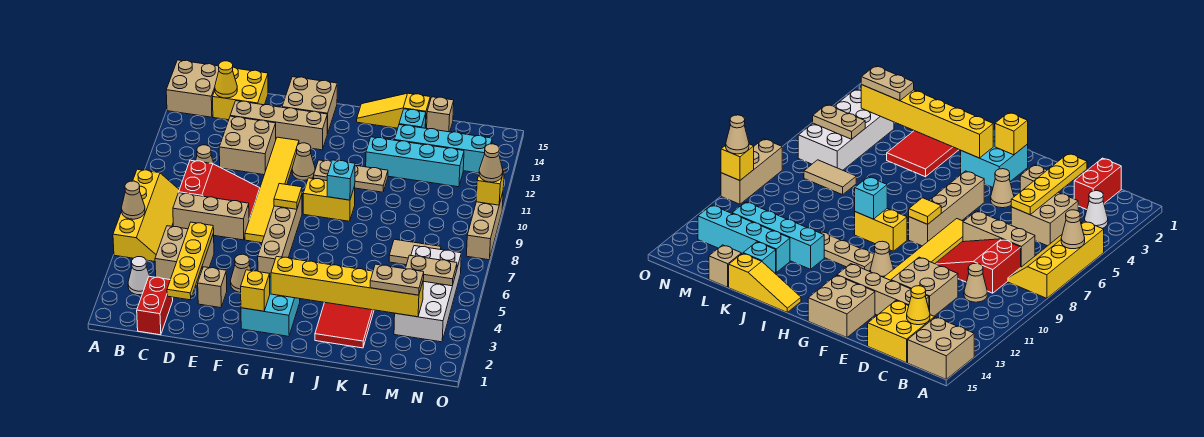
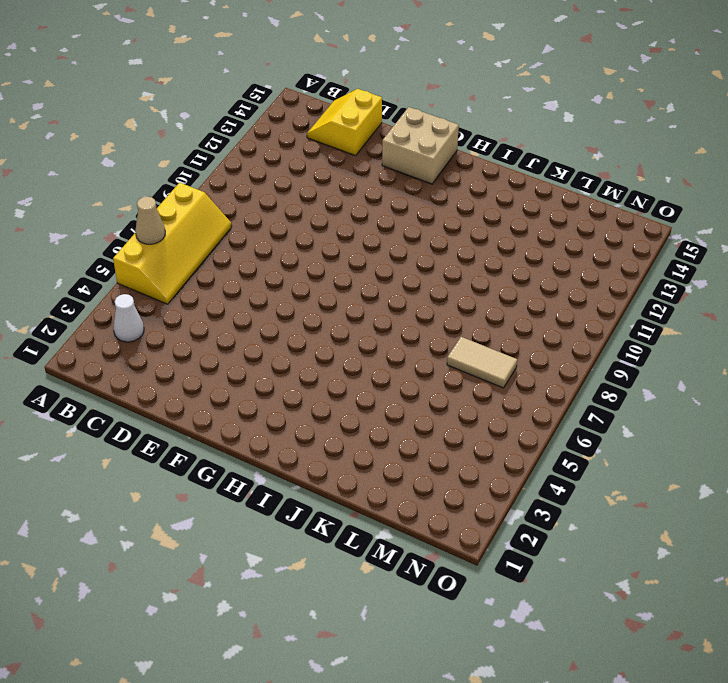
yellow slope C14:D15 level 1 top D -> yellow brick C14:D15 level 1
none -> tan brick A14:B15 level 1
none -> red brick C1:C2 level 1
none -> tan brick C4:D5 level 1
none -> tan brick C7:E7 level 1

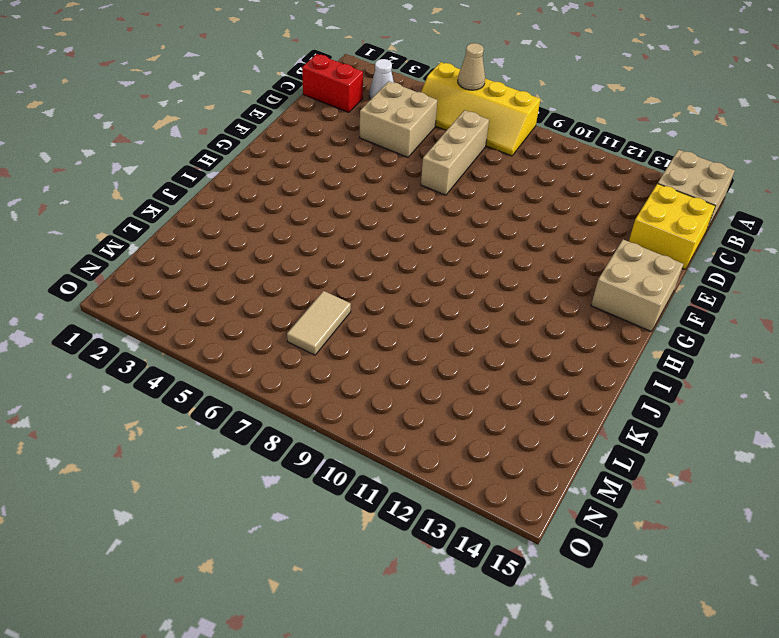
none -> red slope C8:E9 level 1 top C
none -> tan cone C10 level 1
none -> tan brick D11:E12 level 1
none -> tan brick D13:G13 level 1

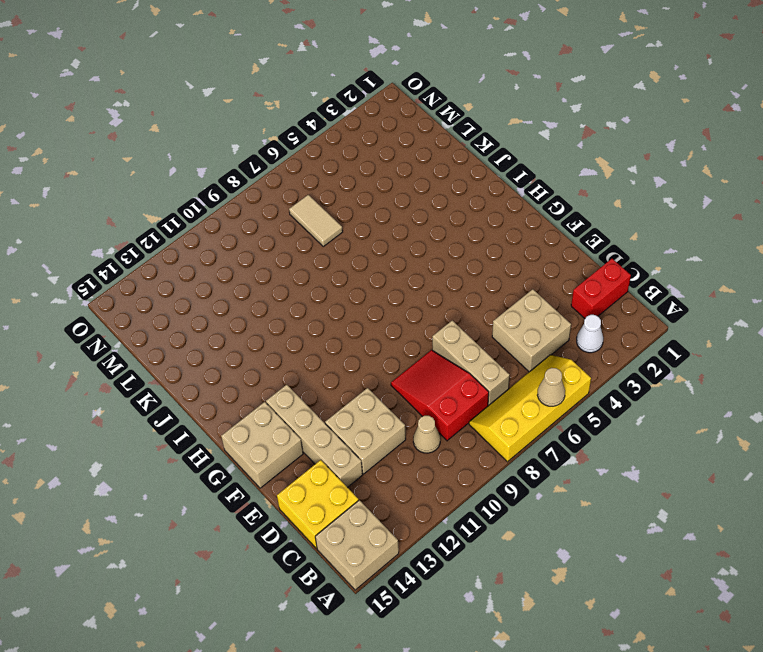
none -> tan brick E3 level 1
none -> tan cone F4 level 1
none -> yellow tile F7:F12 level 1
none -> cyan brick G2:H3 level 1

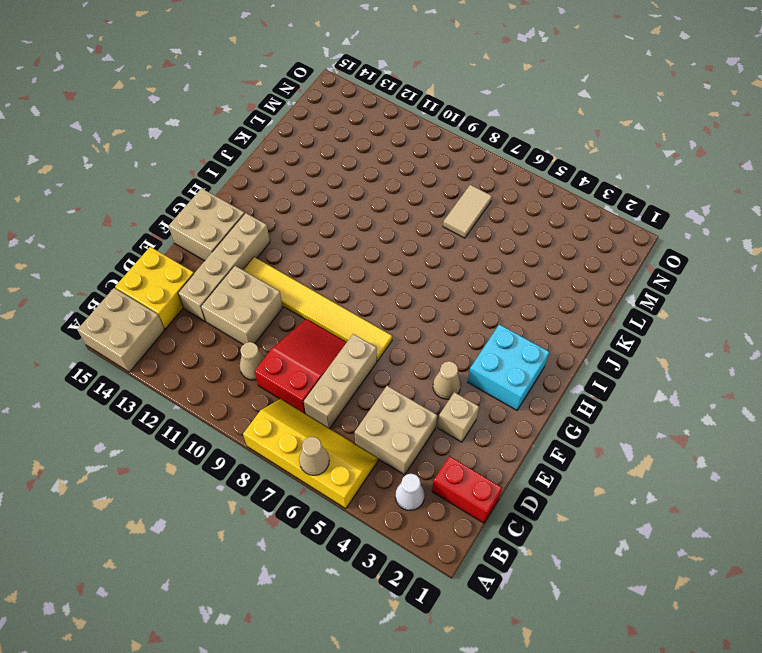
none -> tan brick G5:G8 level 1
none -> tan cone G11 level 1
none -> yellow brick H9:I9 level 1
none -> tan plate H11:J11 level 1

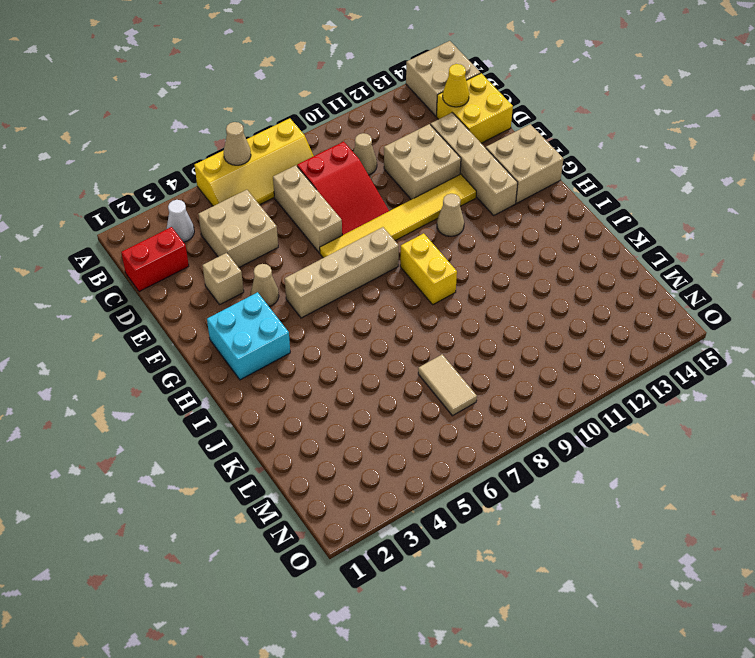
none -> tan plate H11:J11 level 1
none -> yellow slope I15:K15 level 1 top K
none -> red tile J2:K4 level 1
none -> cyan brick J12:M12 level 1

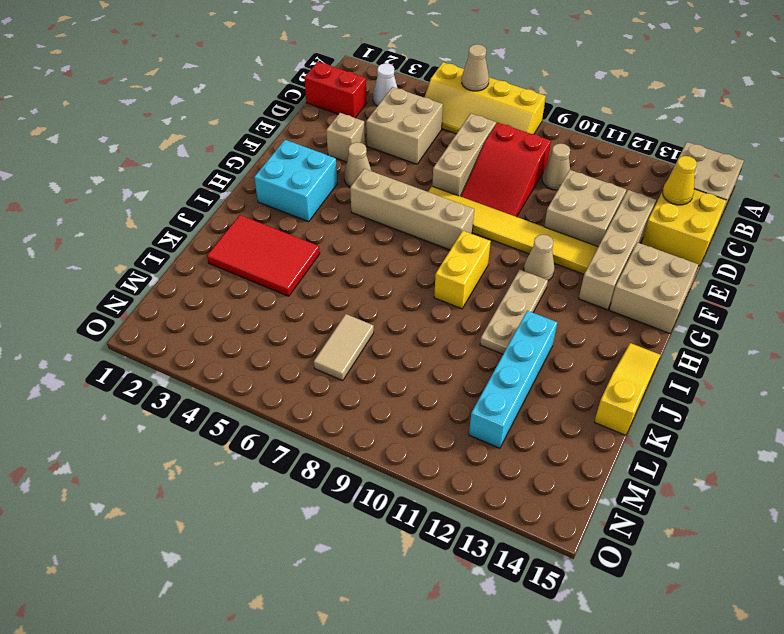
none -> cyan brick K13:N13 level 1
none -> cyan brick K14 level 1
none -> tan brick L15 level 1
none -> white brick M3:N6 level 1

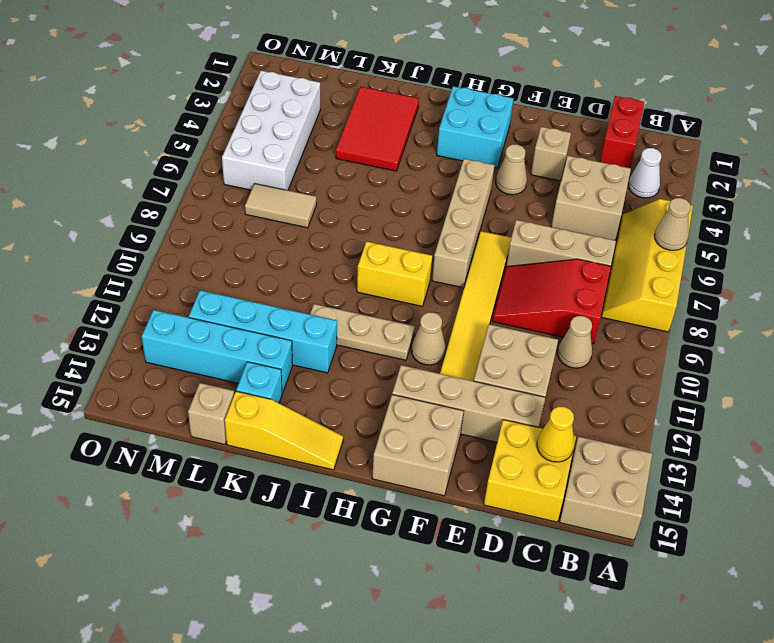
none -> tan brick O8:O10 level 1
none -> yellow plate D2:D5 level 2
none -> yellow brick G2 level 2
none -> yellow tile G8 level 2

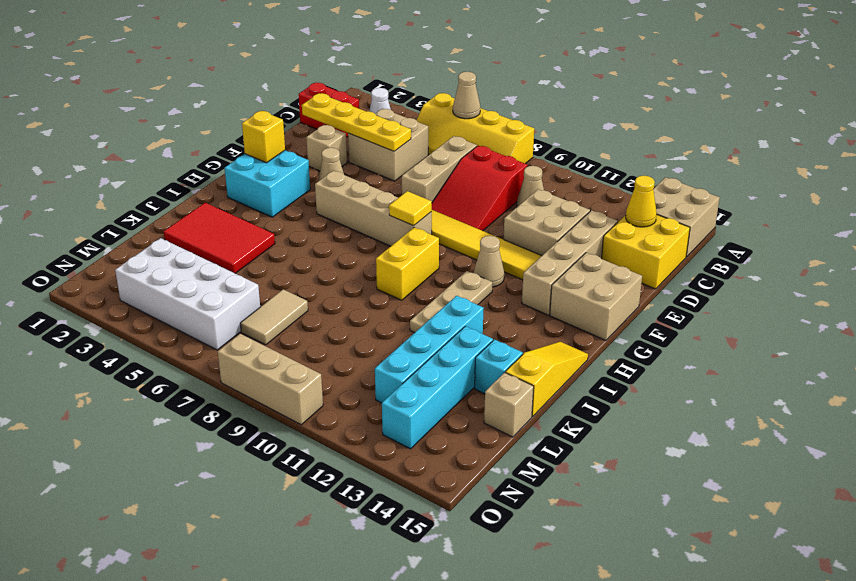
none -> yellow brick H3:M3 level 2
none -> cyan brick I9 level 2
none -> tan plate M5:N5 level 2
none -> yellow brick O10 level 2

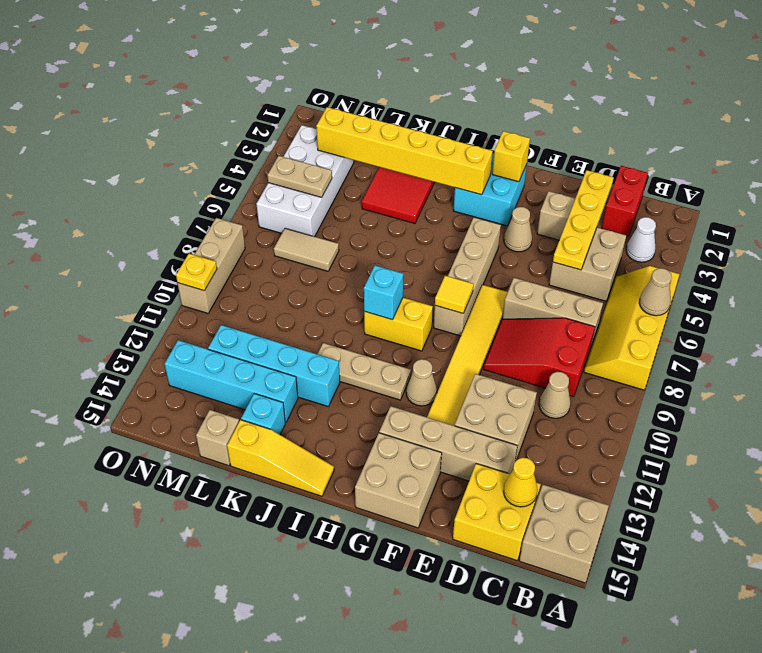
yellow plate O10 level 2 -> yellow brick O10 level 2
none -> tan plate L3:M3 level 3
none -> tan cone O10 level 3

